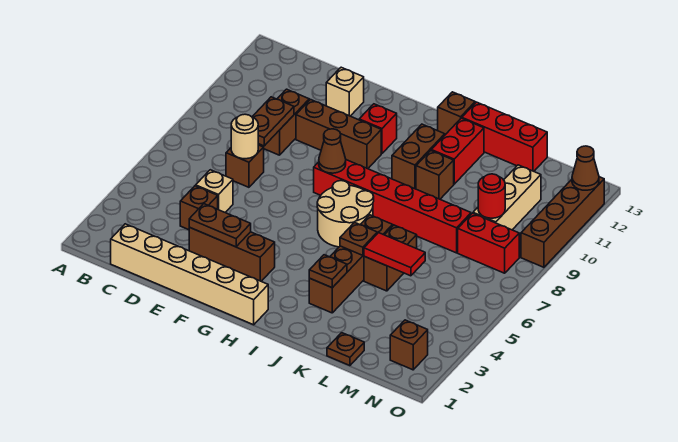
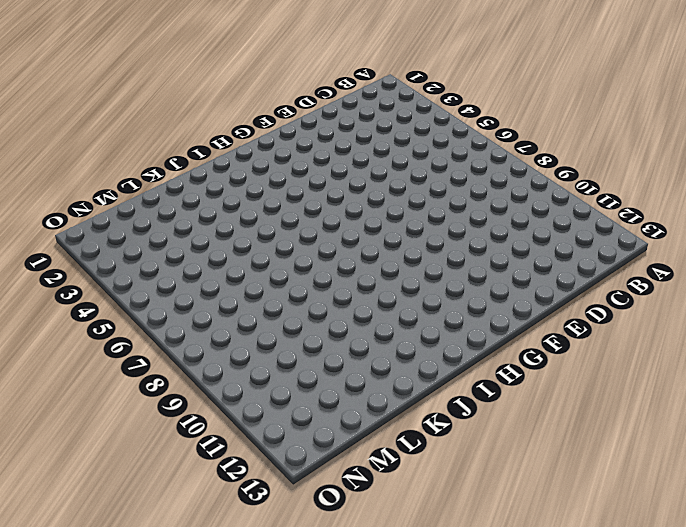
none -> tan brick C1:H1 level 1
none -> brown brick D4 level 1
none -> tan brick D5 level 1
none -> brown brick D7 level 1

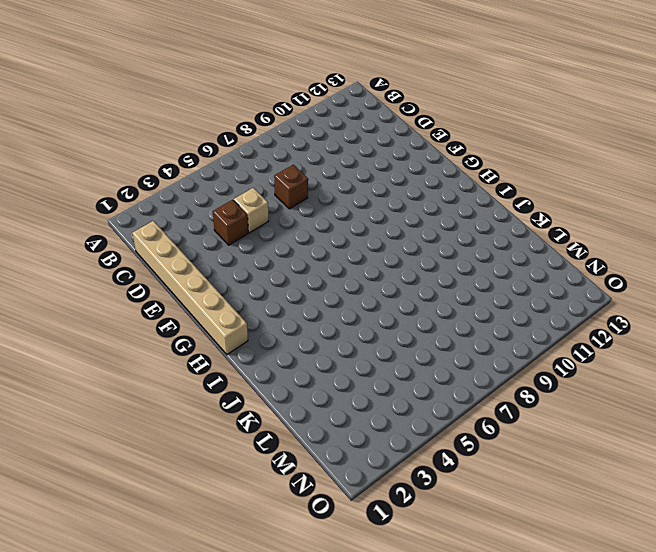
none -> brown brick D9:D10 level 1
none -> brown brick E3:G3 level 1
none -> brown brick E10:G10 level 1
none -> tan brick E12 level 1

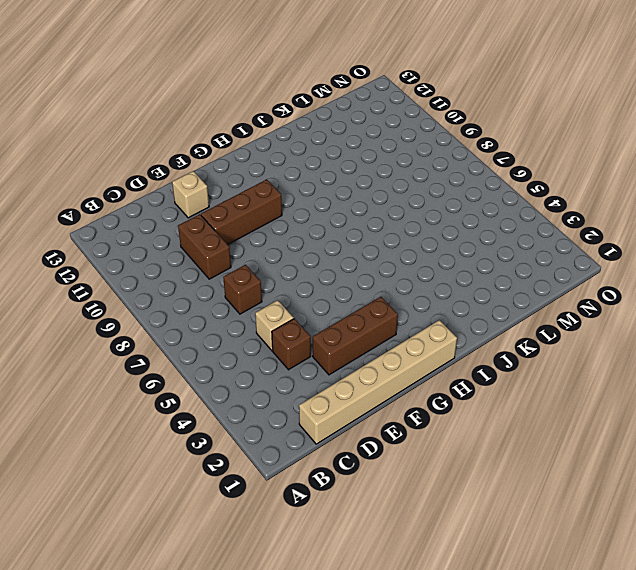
none -> red brick G8:L8 level 1
none -> red brick G11 level 1
none -> tan round brick H6:I7 level 1
none -> brown brick I10:I11 level 1

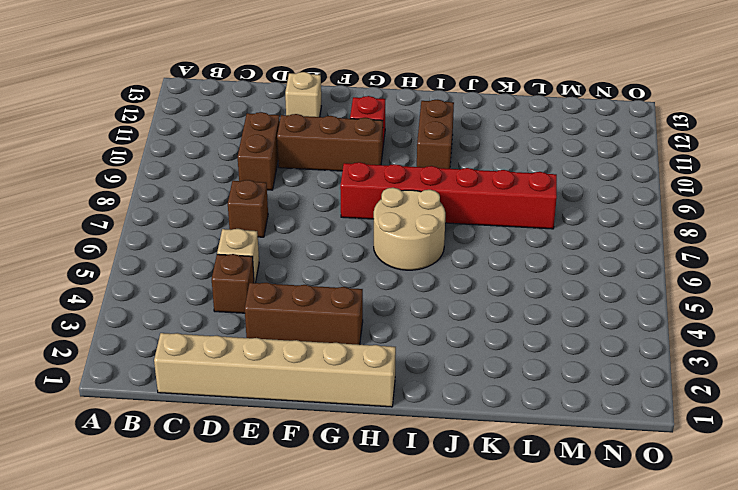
none -> brown brick I13 level 1
none -> brown brick J3:J6 level 1
none -> brown brick J10 level 1
none -> red brick J11:J12 level 1

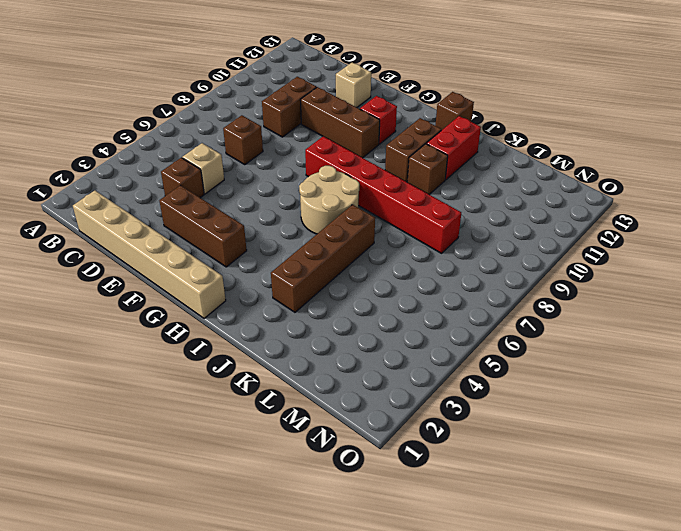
none -> red brick J13:L13 level 1
none -> brown brick K5:K6 level 1
none -> brown plate L1 level 1
none -> red brick M8:N8 level 1

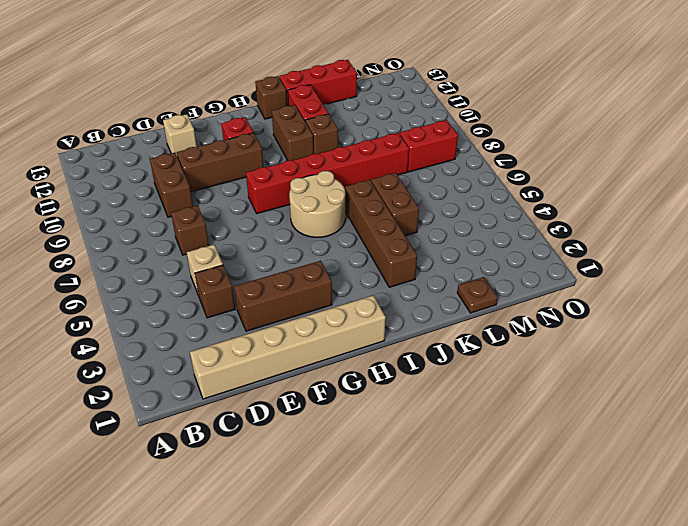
none -> tan brick M9:M11 level 1
none -> brown brick N2 level 1
none -> brown brick O9:O12 level 1
none -> tan round brick D7 level 2

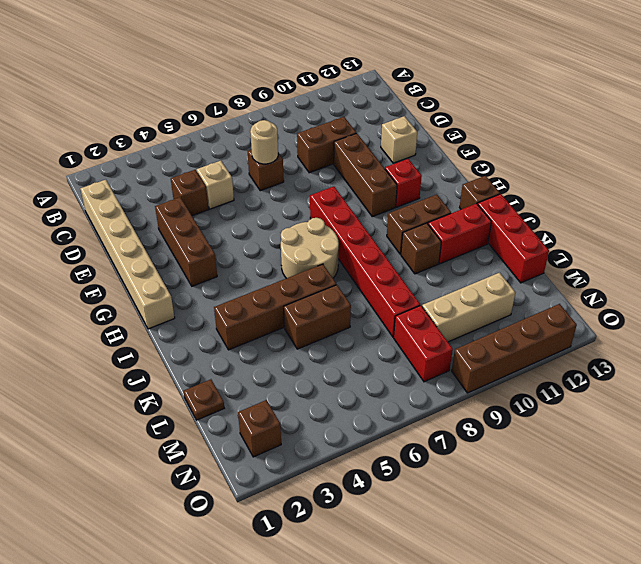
none -> brown plate D8:D9 level 2
none -> brown plate E3:F3 level 2
none -> brown cone G8 level 2
none -> brown plate J3 level 2

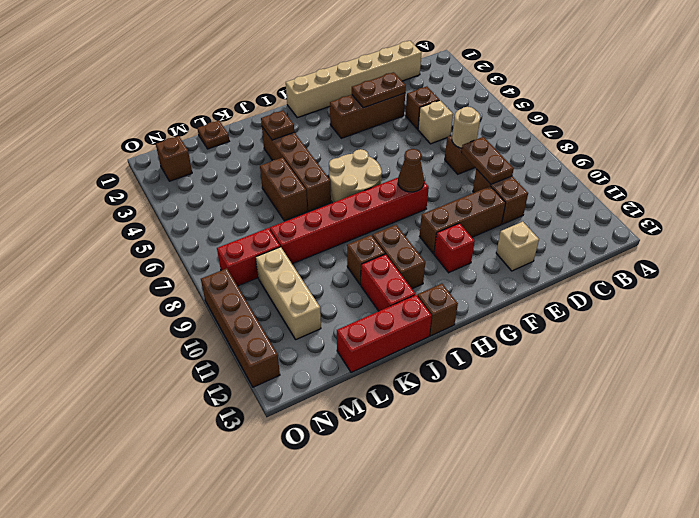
none -> brown plate J5 level 2
none -> red tile K5:L5 level 2
none -> red round brick M9 level 2
none -> brown cone O12 level 2

